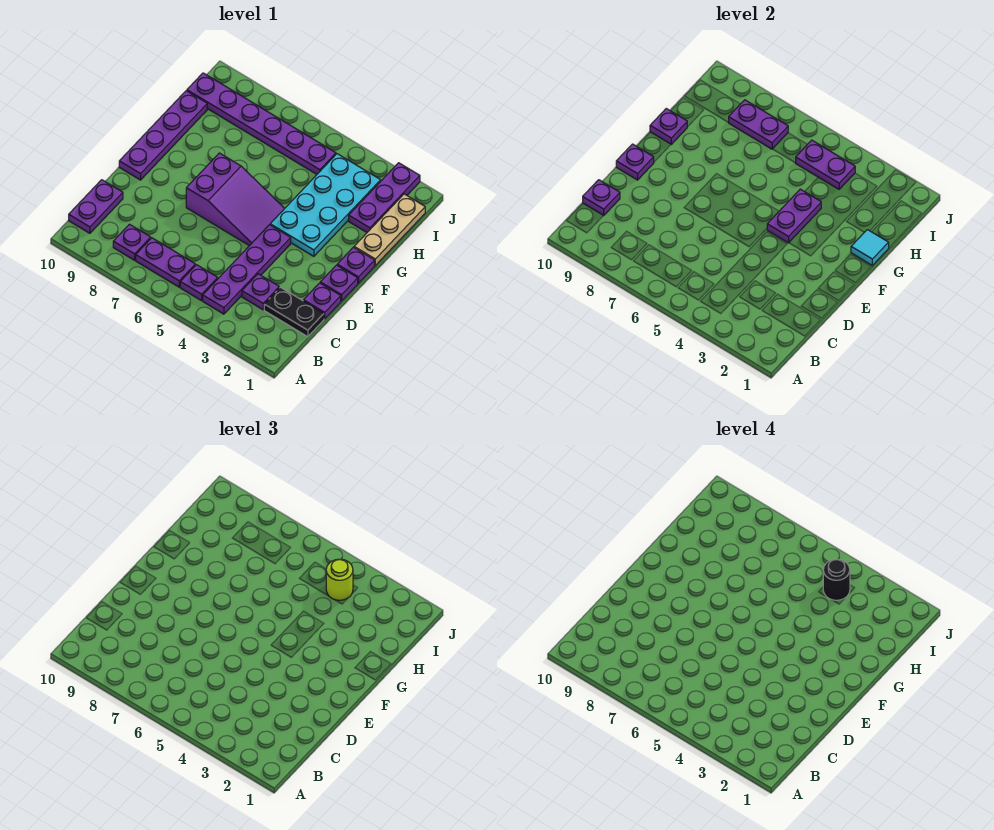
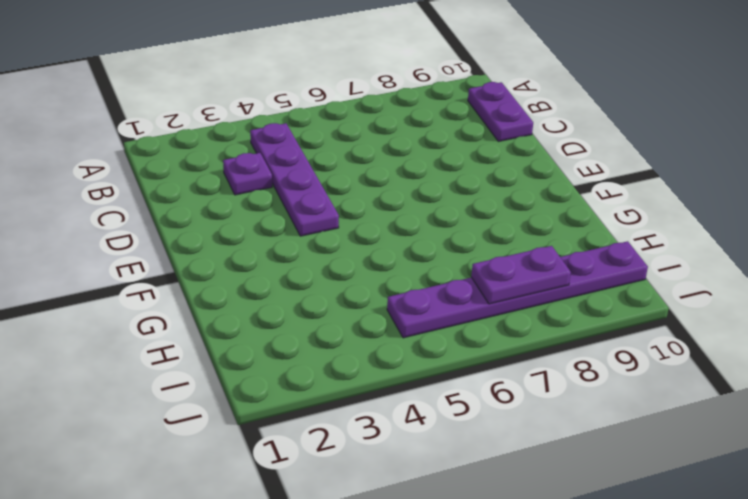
none -> purple plate B5 level 1
none -> purple plate B6:B7 level 1
none -> purple plate B8 level 1

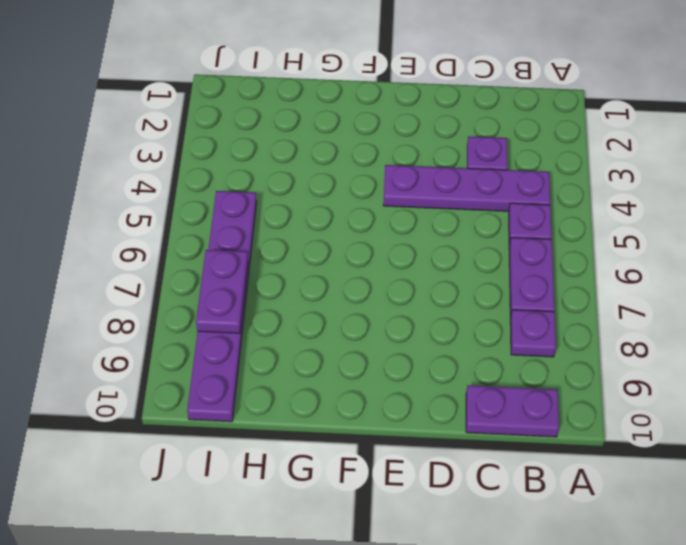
none -> black plate C1:C2 level 1
none -> purple plate D1 level 1
none -> purple plate E1 level 1

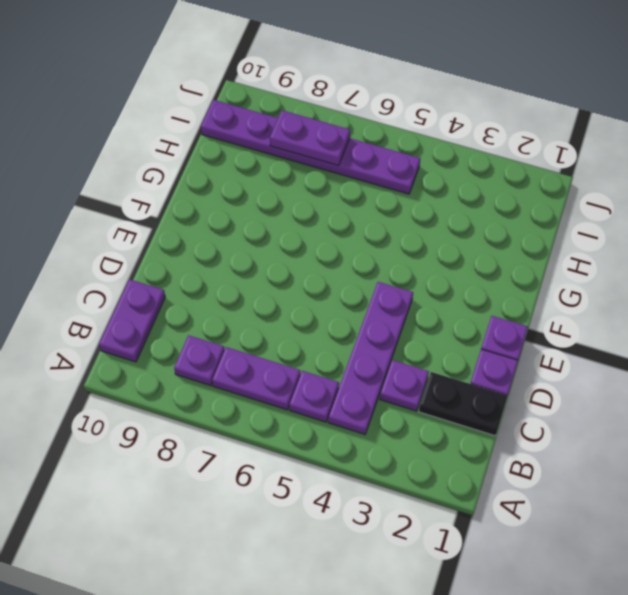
none -> purple slope E5:F7 level 1 top 7
none -> purple plate E10:H10 level 1
none -> purple plate F1 level 1

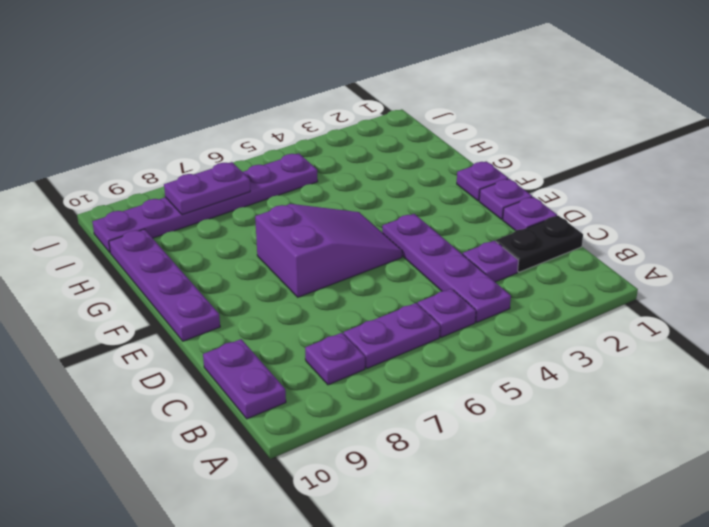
none -> cyan plate F3:I4 level 1
none -> tan plate G1:I1 level 1
none -> purple plate H2:J2 level 1

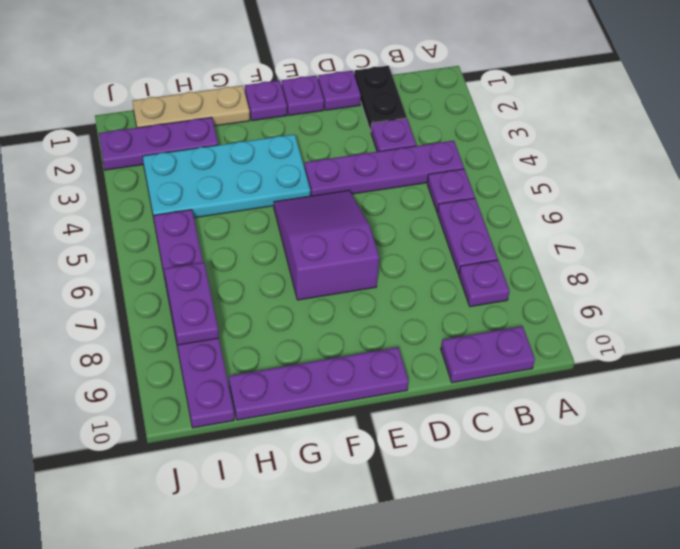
none -> purple plate C10 level 2
none -> purple plate E10 level 2
none -> purple plate F4:G4 level 2

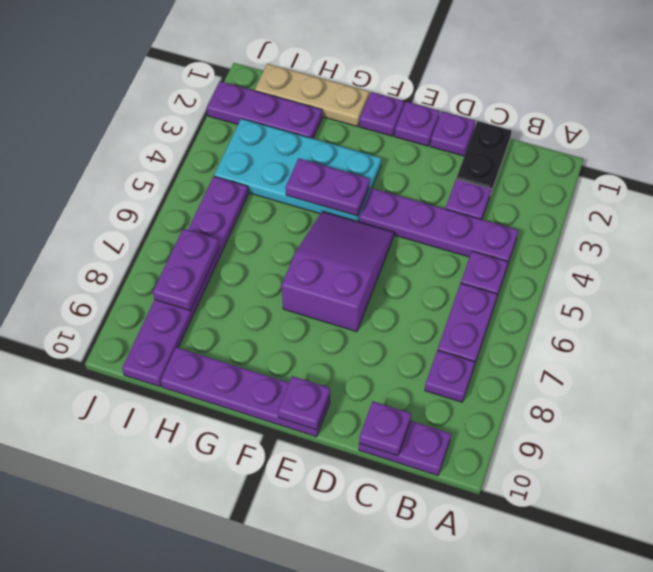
none -> cyan tile G1 level 2
none -> purple plate G10 level 2
none -> purple plate I4:I5 level 2

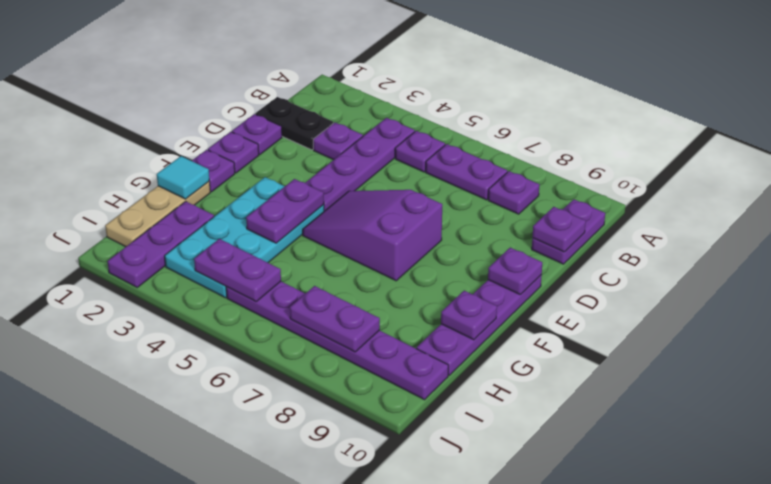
none -> lime round brick I4 level 3
none -> black round brick I4 level 4

